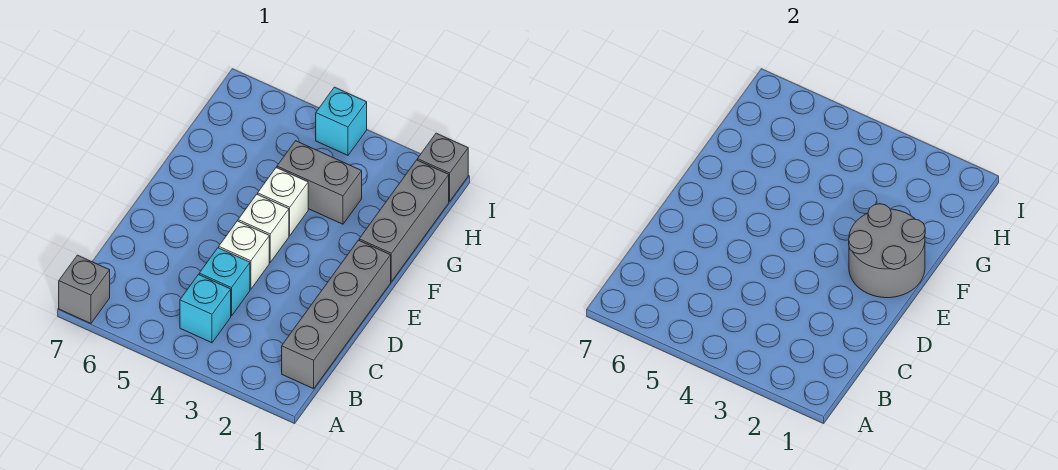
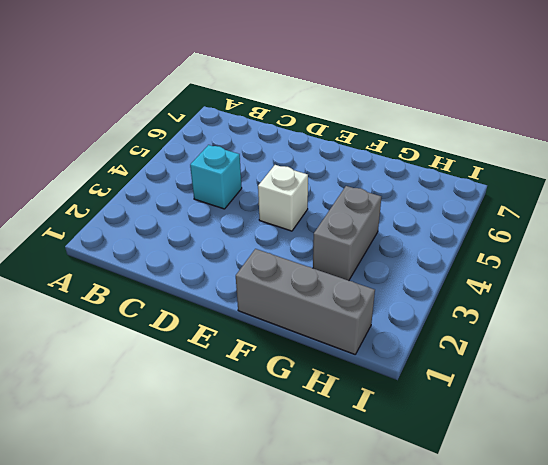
none -> grey brick A7 level 1
none -> grey brick B1:E1 level 1
none -> cyan brick B4 level 1

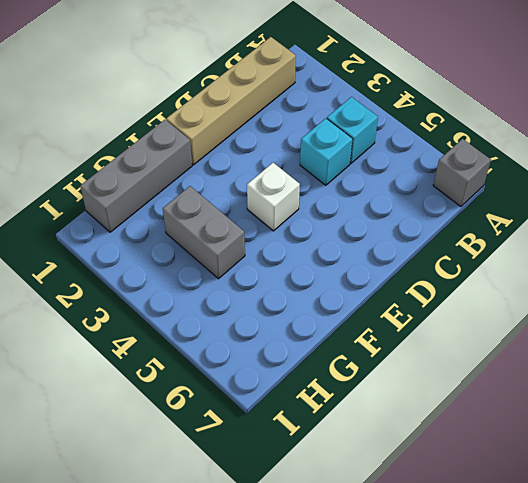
tan brick B1:E1 level 1 -> grey brick B1:E1 level 1
none -> white brick D4 level 1
none -> white brick F4 level 1
none -> grey brick I1 level 1

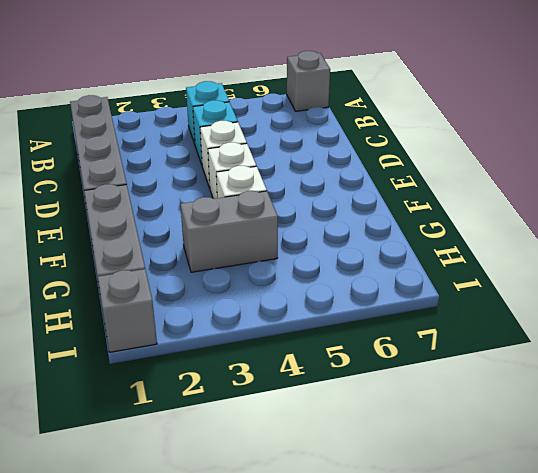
none -> cyan brick I4 level 1
none -> grey round brick E1:F2 level 2

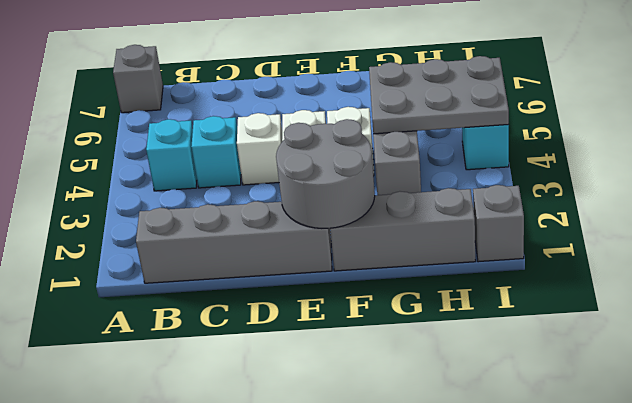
grey plate G4:I5 level 2 -> none

